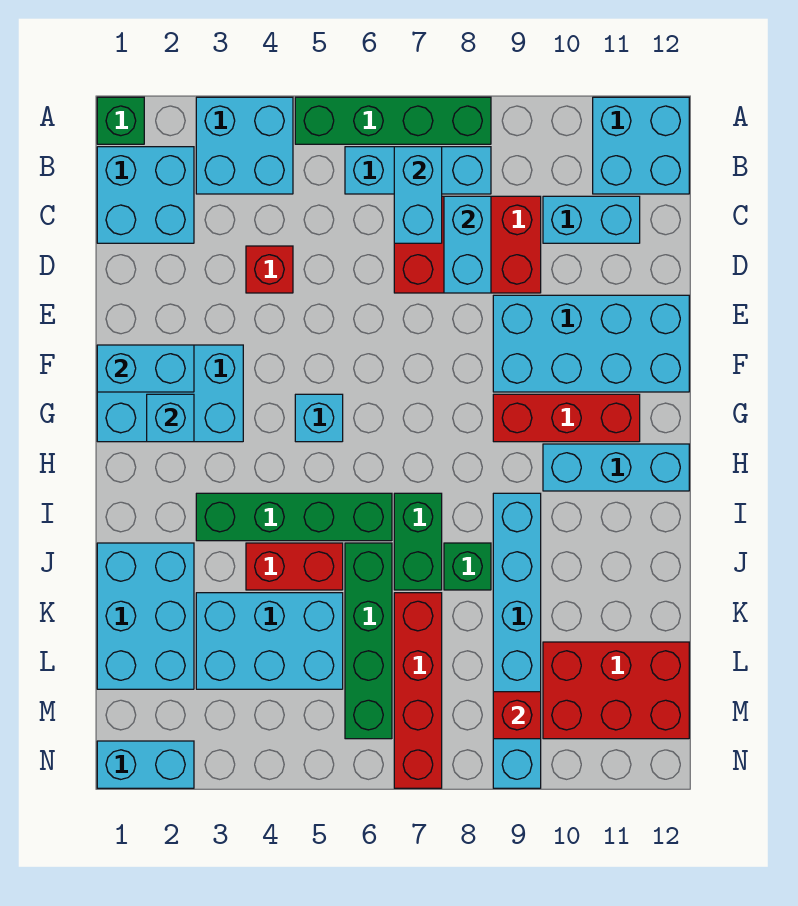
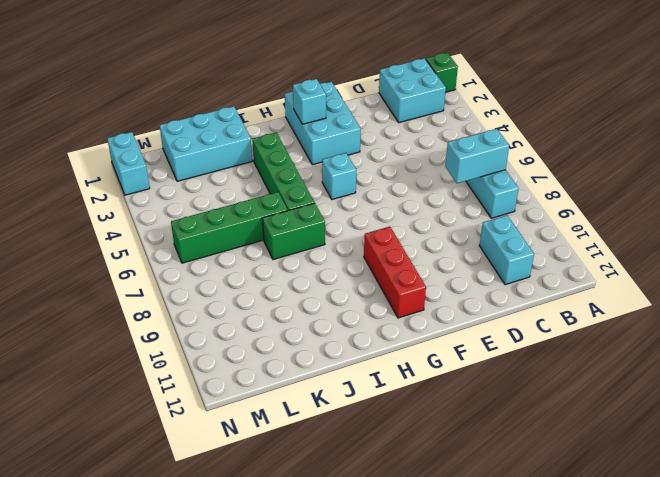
none -> cyan brick A3:B4 level 1
none -> green brick A5:A8 level 1
none -> cyan brick A11:B12 level 1
none -> red brick C7:D9 level 1

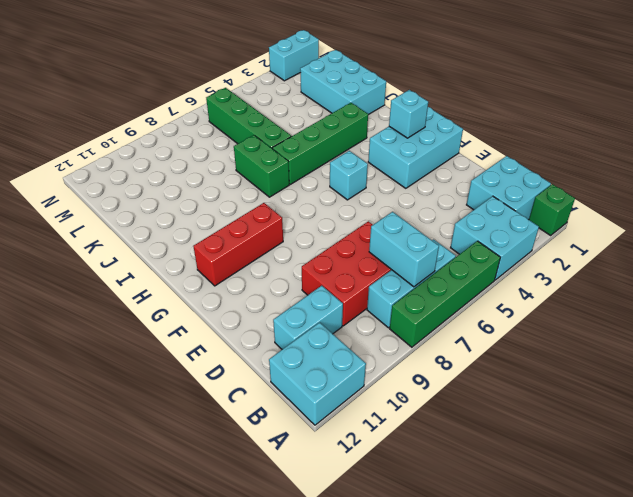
none -> red brick D4 level 1
none -> cyan brick E9:F12 level 1
none -> cyan brick H10:H12 level 1
none -> cyan brick I9:N9 level 1

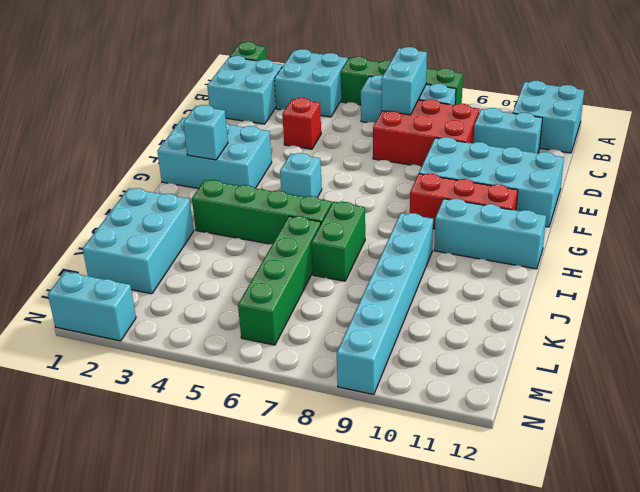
none -> red brick J4:J5 level 1
none -> green brick J8 level 1
none -> cyan brick K3:L5 level 1
none -> red brick K7:N7 level 1

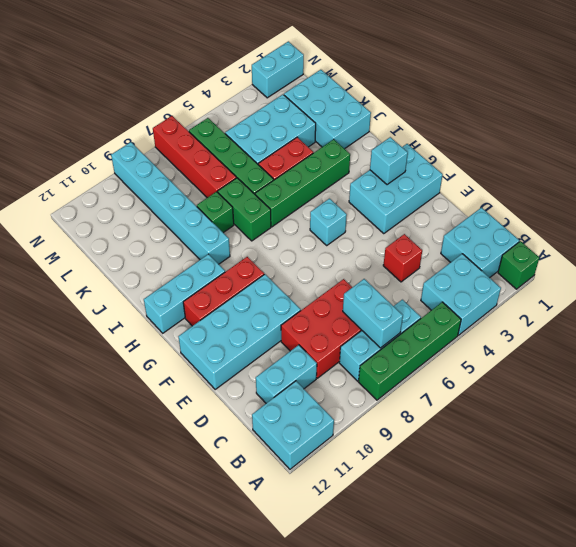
none -> red brick L10:M12 level 1
none -> cyan brick C8:D8 level 2
none -> cyan brick F1:F2 level 2
none -> red brick M9 level 2

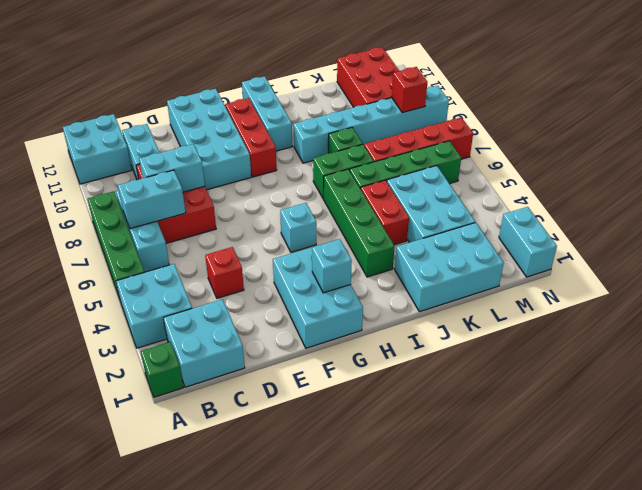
none -> cyan brick F1:F2 level 2

